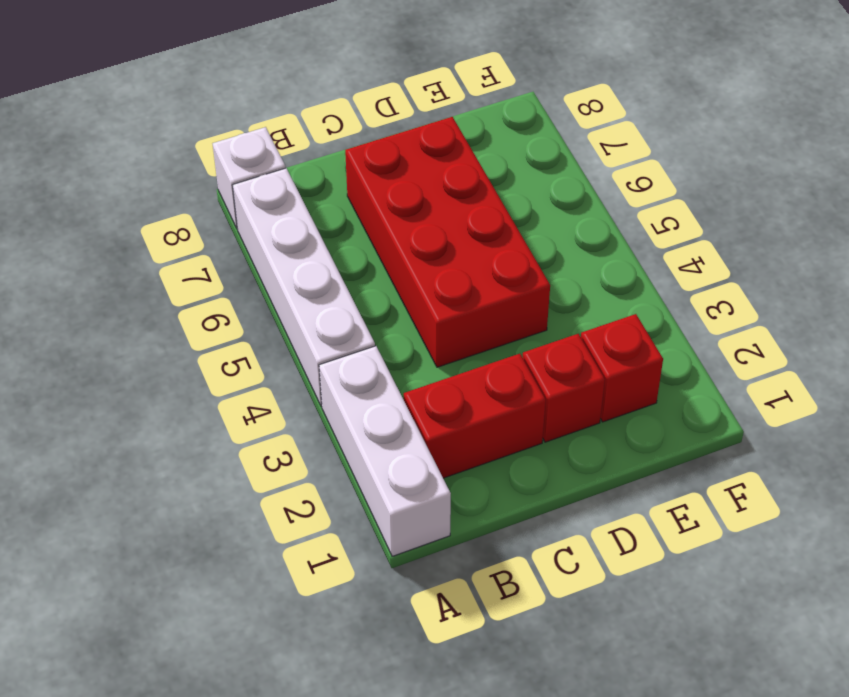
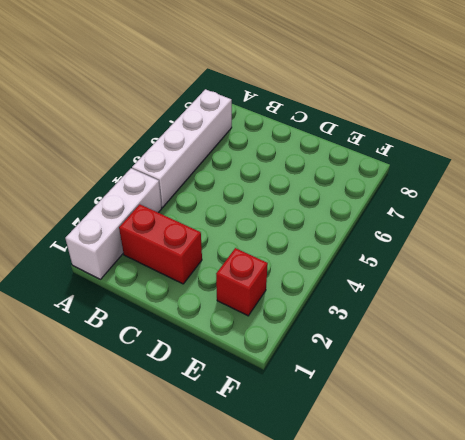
none -> white brick A8 level 1
none -> red brick C4:D7 level 1

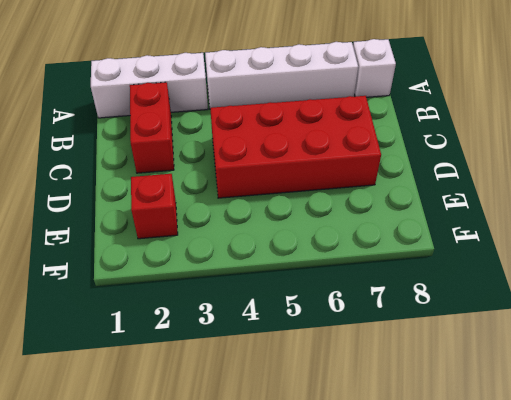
none -> red brick D2 level 1

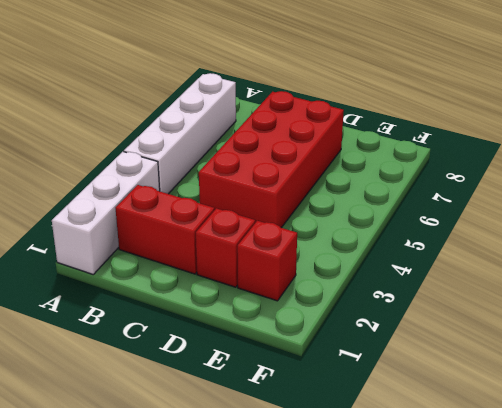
none -> white brick A8 level 1

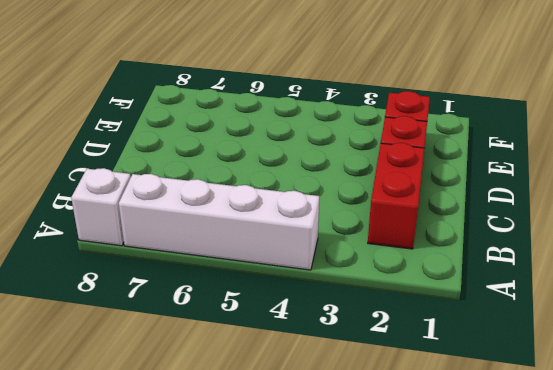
none -> white brick A1:A3 level 1
none -> red brick C4:D7 level 1

